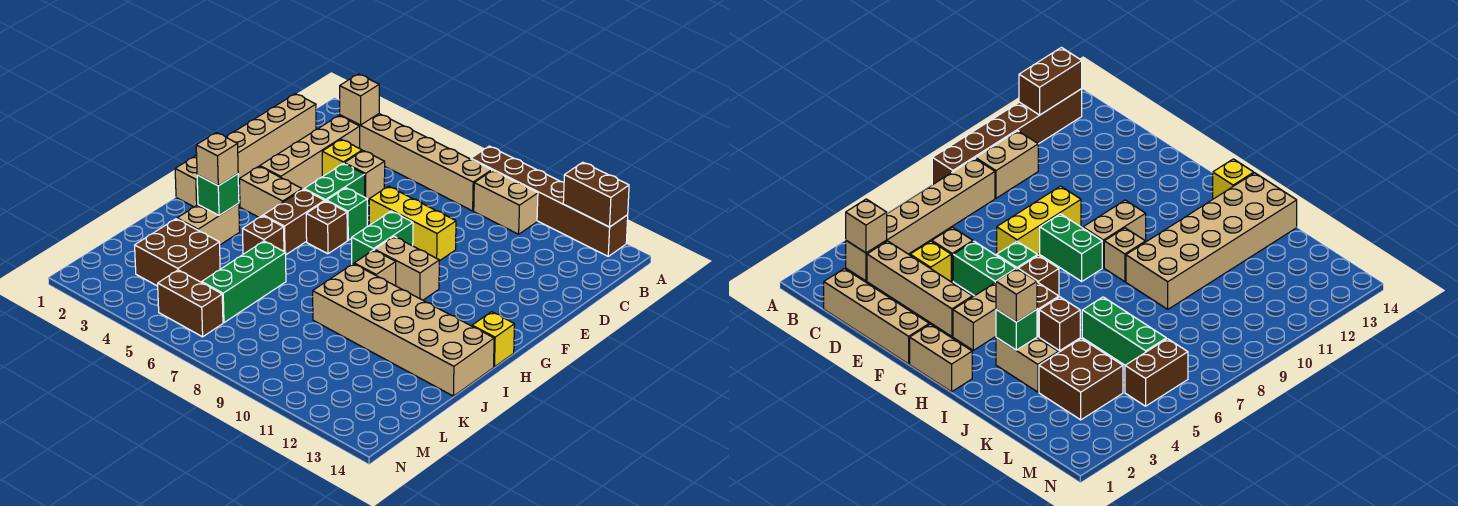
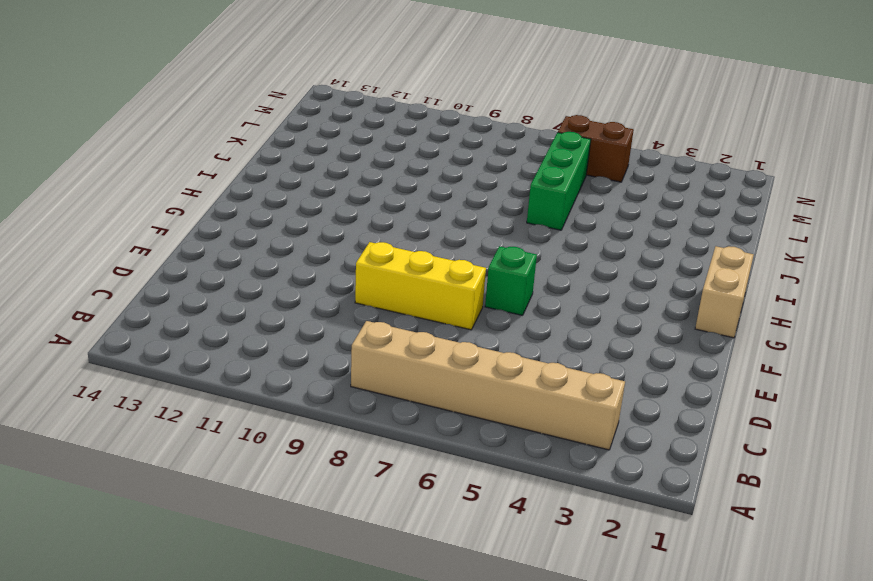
none -> brown brick A8:A13 level 1
none -> tan brick B9:B10 level 1
none -> tan brick C1:F1 level 1

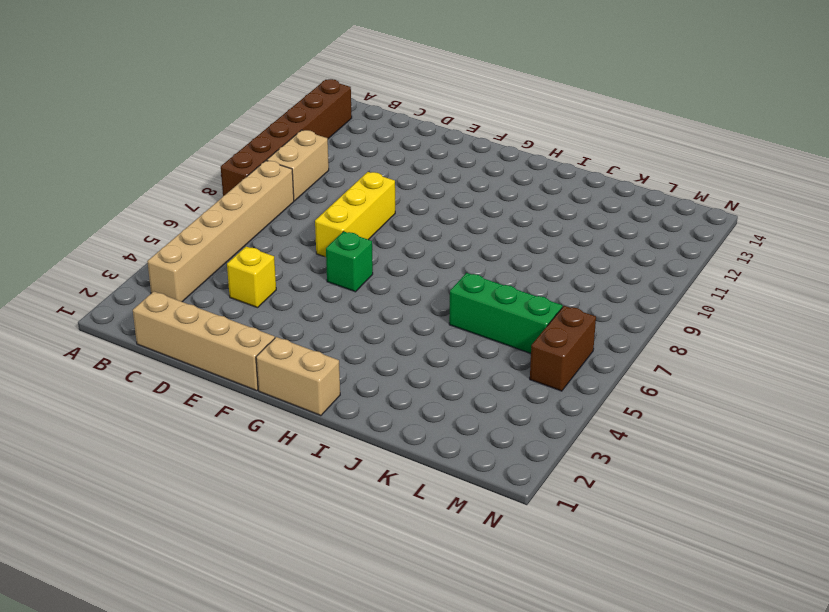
none -> tan brick C3:F3 level 1
none -> tan brick D5 level 1
none -> green brick E5:F5 level 1

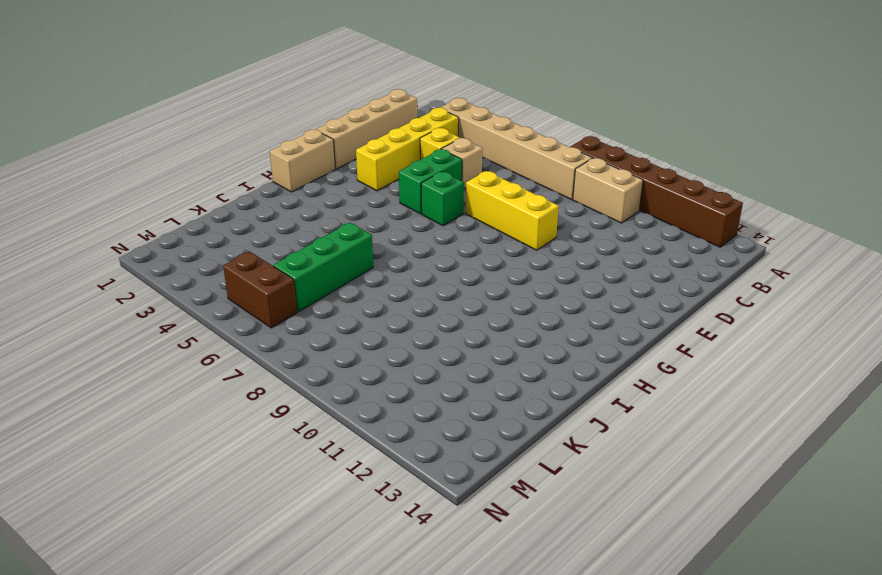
yellow brick C3:F3 level 1 -> tan brick C3:F3 level 1
none -> green brick F8:G8 level 1
none -> tan brick G3:G4 level 1
none -> brown brick G5:H5 level 1

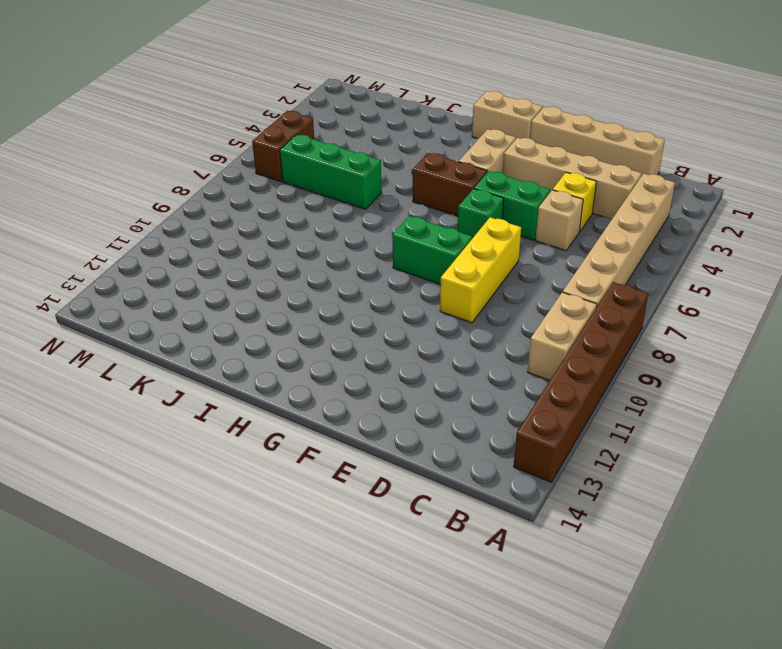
none -> brown brick G6 level 1
none -> tan brick G9:G10 level 1
none -> tan brick H9 level 1

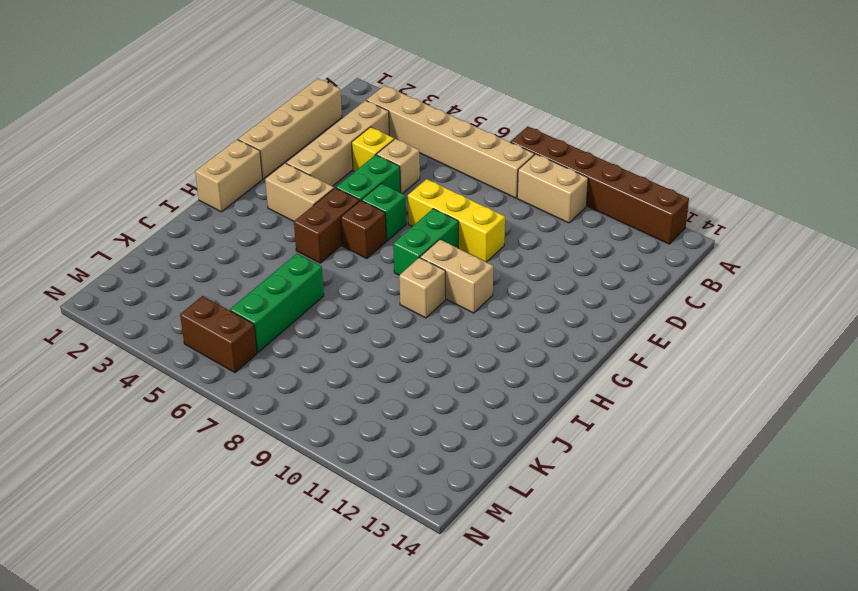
none -> yellow brick H14 level 1
none -> tan brick I3:J3 level 1
none -> brown brick I5 level 1

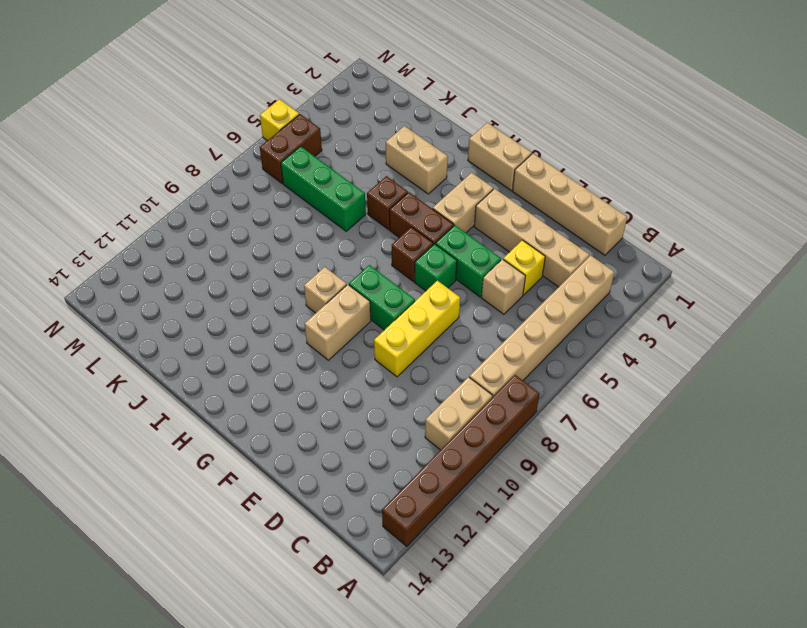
yellow brick N5 level 1 -> yellow brick H14 level 1
none -> tan brick I9:J14 level 1
none -> brown brick K3:L4 level 1
none -> brown brick A12:A13 level 2

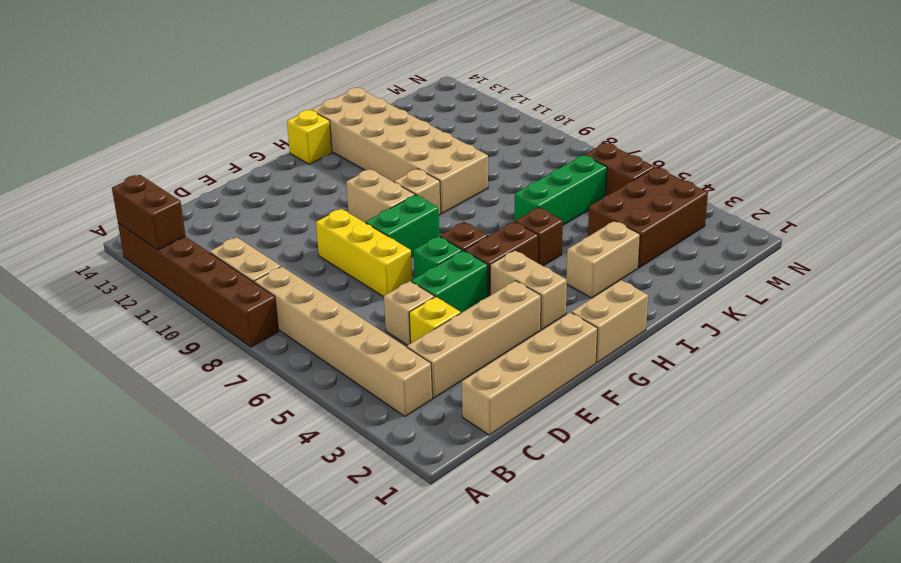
brown brick K3:M4 level 1 -> brown brick K3:L4 level 1
none -> tan brick B3 level 2
none -> green brick I3 level 2
none -> tan brick I3 level 3

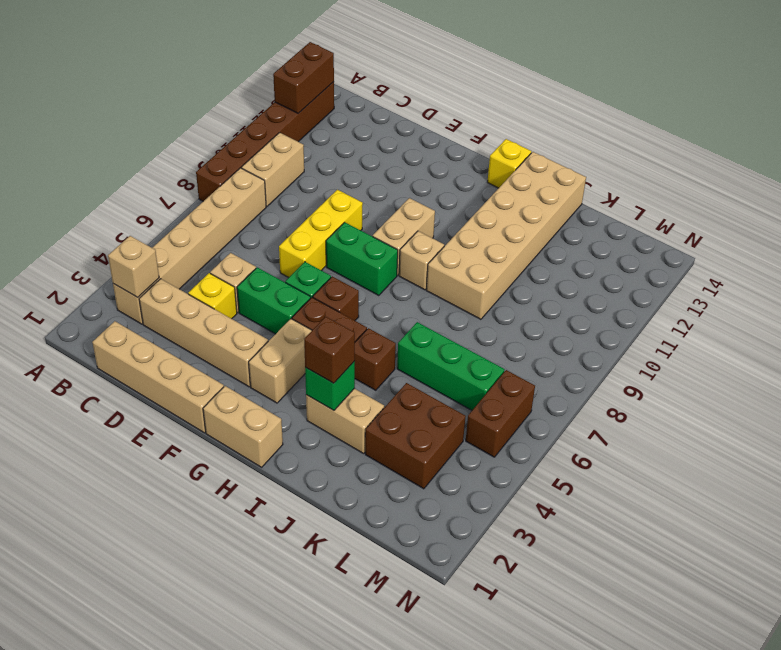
brown brick I3 level 3 -> tan brick I3 level 3

